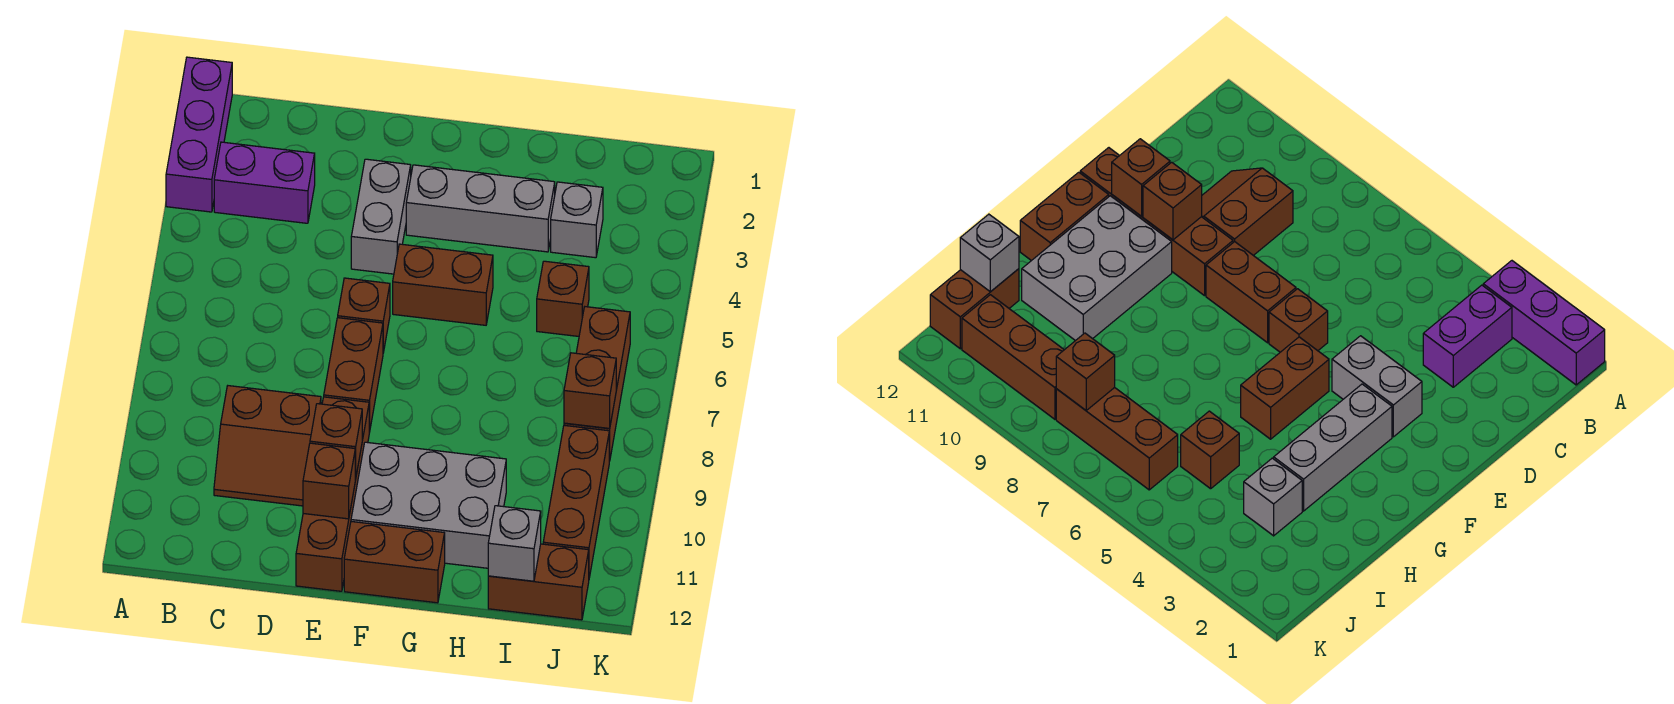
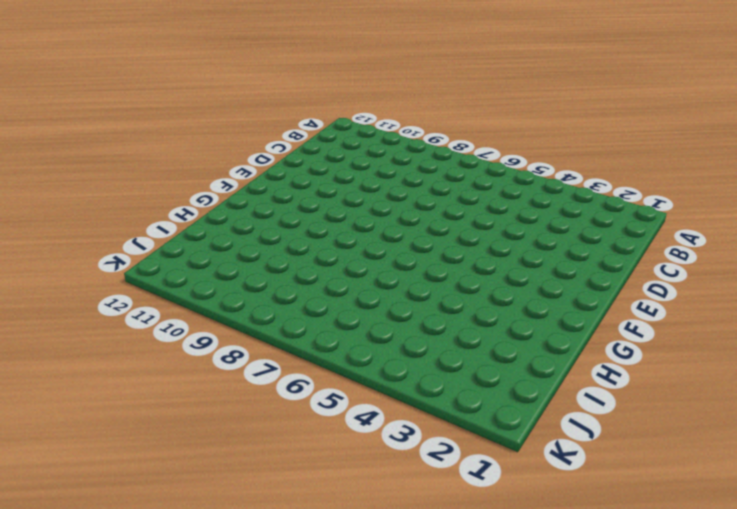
none -> purple brick A1:A3 level 1
none -> purple brick B3:C3 level 1
none -> brown slope C9:D10 level 1 top 9

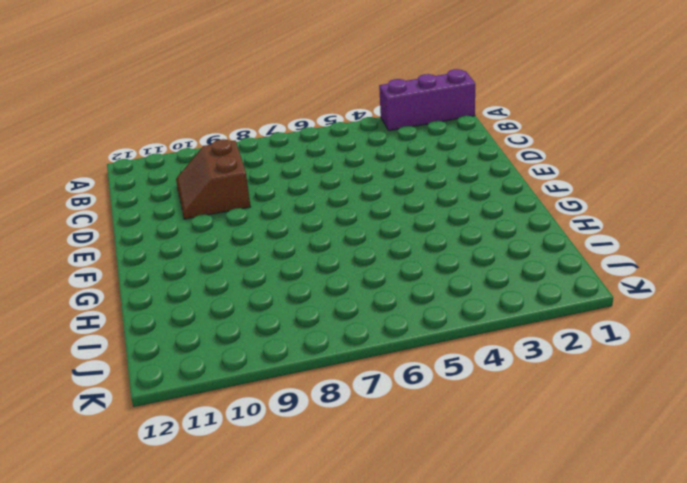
none -> purple brick B3:C3 level 1
none -> grey brick E3:E4 level 1
none -> brown brick E6 level 1

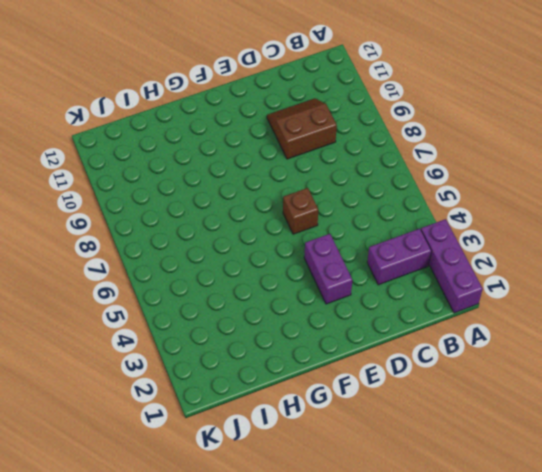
purple brick E3:E4 level 1 -> grey brick E3:E4 level 1
none -> brown brick E7:E8 level 1
none -> brown brick E9:E12 level 1
none -> grey brick F3:H3 level 1

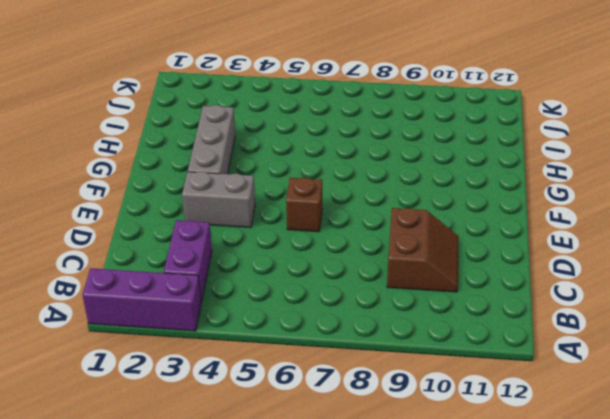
none -> brown brick E7:E8 level 1
none -> brown brick E9:E12 level 1
none -> brown brick F5:G5 level 1

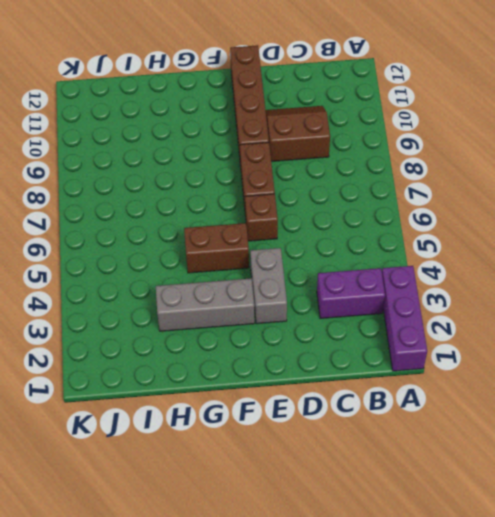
none -> grey brick F10:H11 level 1
none -> brown brick F12:G12 level 1
none -> grey brick I3 level 1

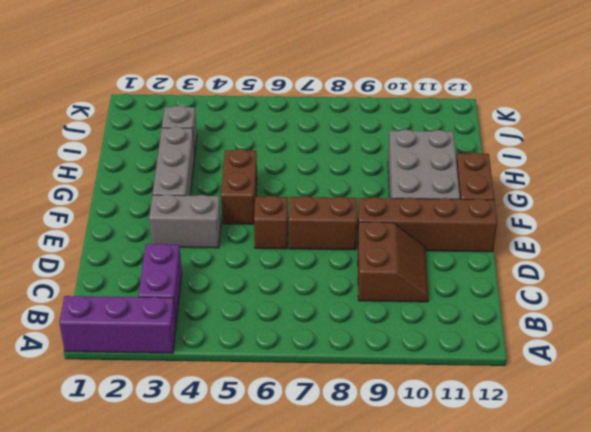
none -> brown brick I5 level 1
none -> brown brick I12:J12 level 1
none -> brown brick J6:J8 level 1

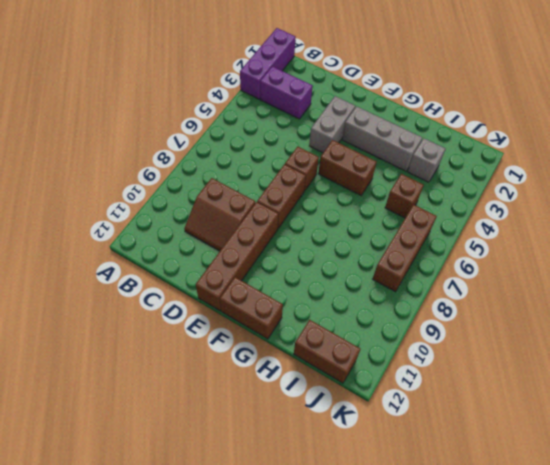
none -> grey brick F10:H11 level 1
none -> brown brick J9:J11 level 1
none -> brown brick E10 level 2

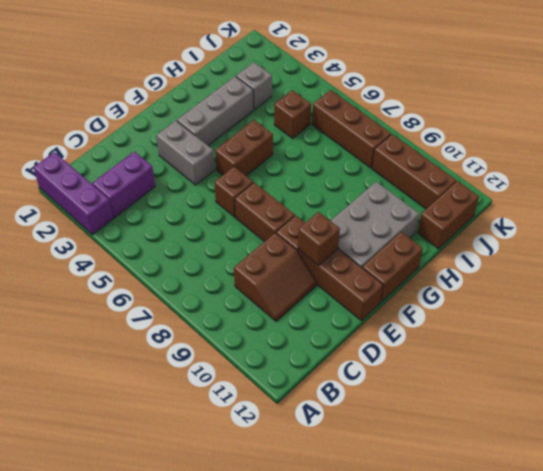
none -> brown brick E11 level 2
none -> grey brick I12 level 2
none -> brown brick J8 level 2

